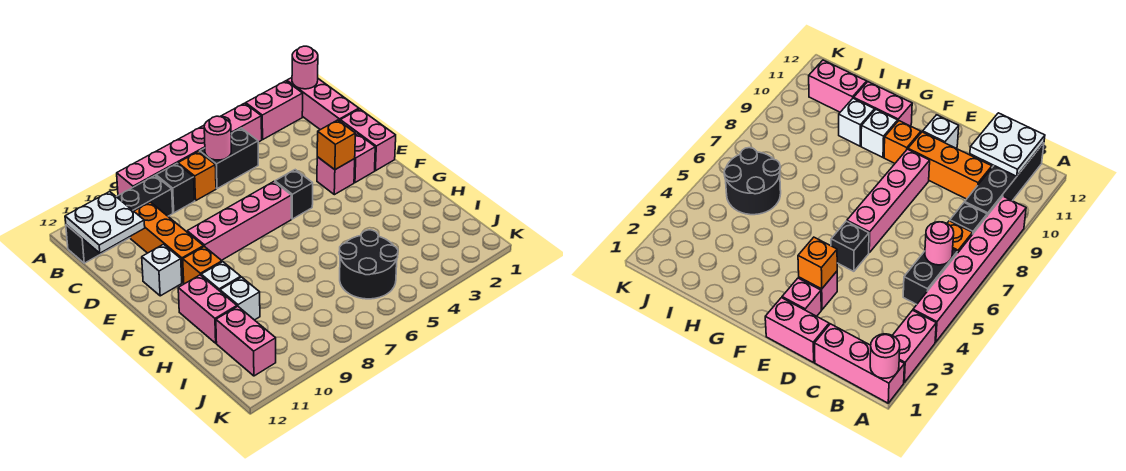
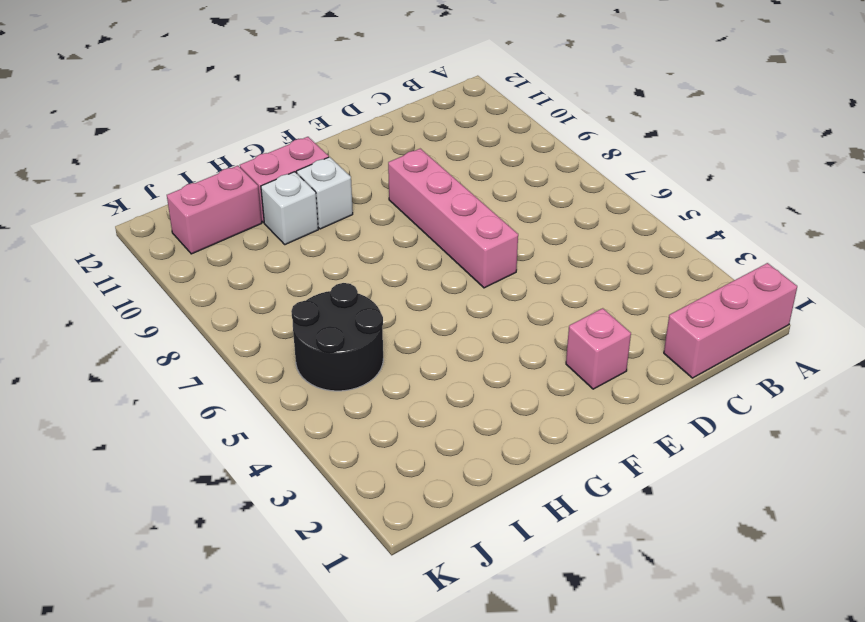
none -> pink brick A2:A3 level 1
none -> pink brick A4:A9 level 1
none -> black brick B5:B6 level 1

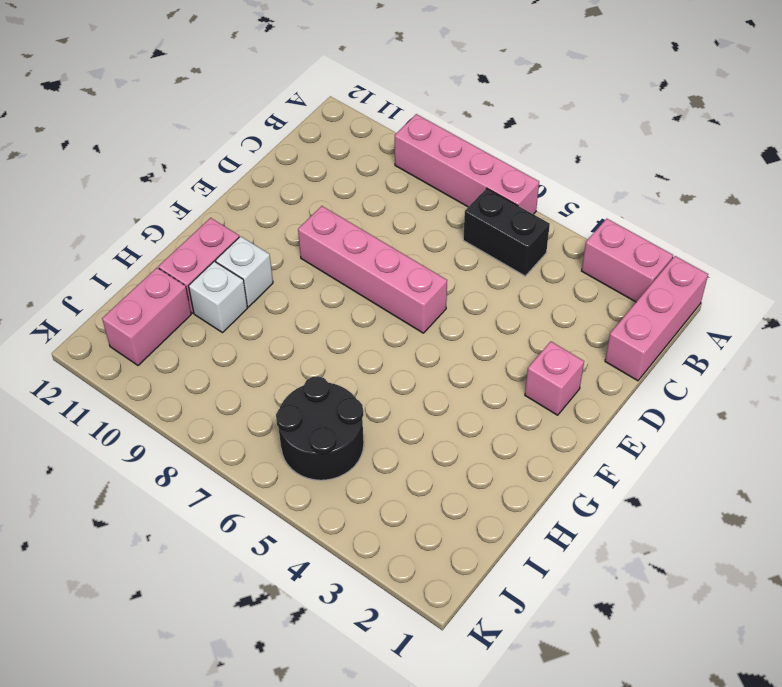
pink brick A6:A9 level 1 -> pink brick A4:A9 level 1
none -> orange brick B7 level 1
none -> black brick B8 level 1
none -> black brick B9:B12 level 1

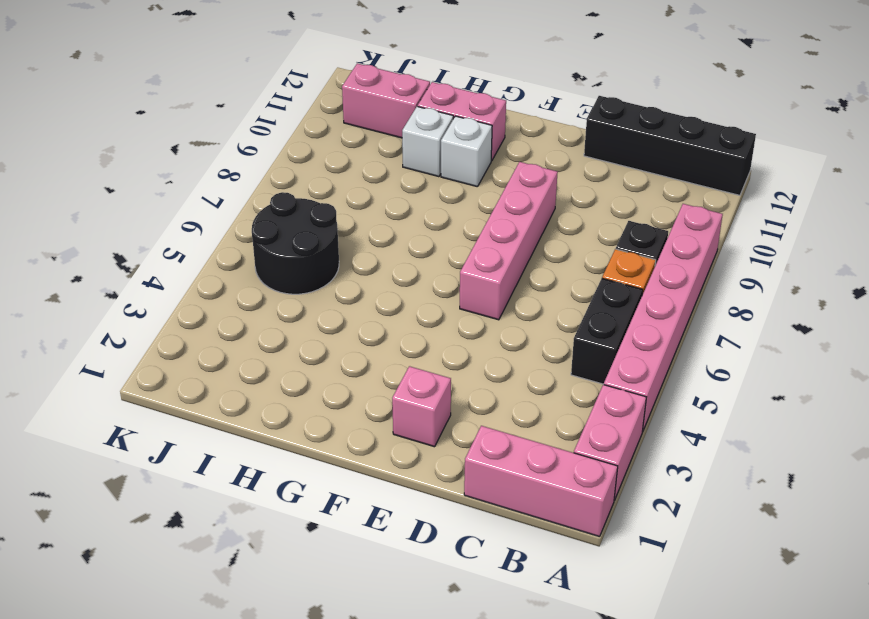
black brick A12:D12 level 1 -> black brick B9:B12 level 1
none -> orange brick C10:E10 level 1
none -> pink brick D1:E1 level 1
none -> pink brick E3 level 1

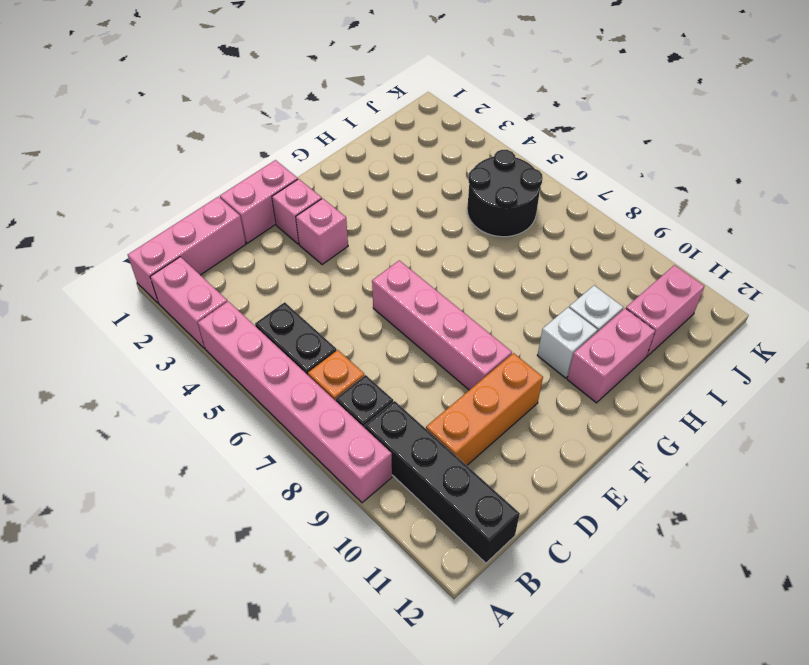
none -> black brick E5 level 1
none -> white brick E11 level 1
none -> orange brick F10 level 1

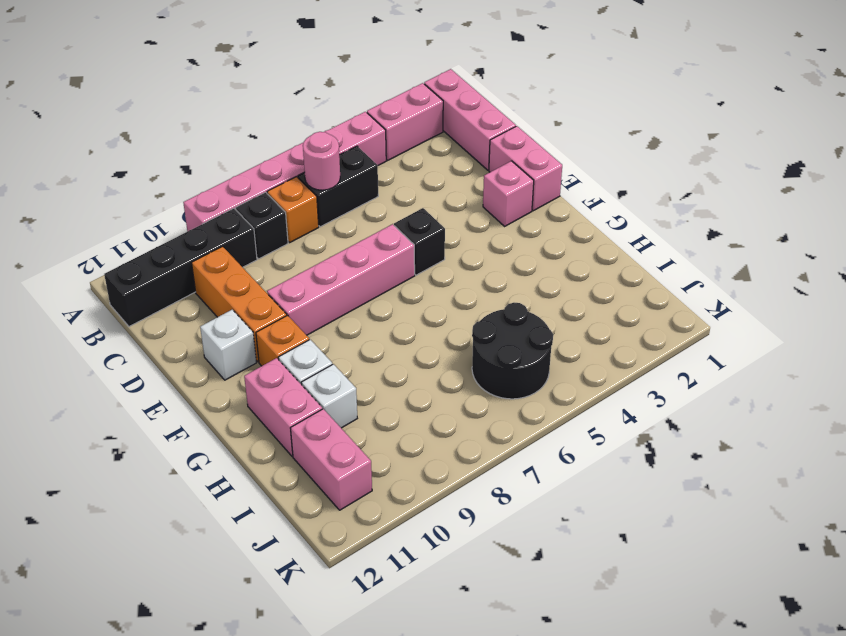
none -> pink brick E3 level 1
none -> pink round brick A1 level 2
none -> white plate B11:C12 level 2

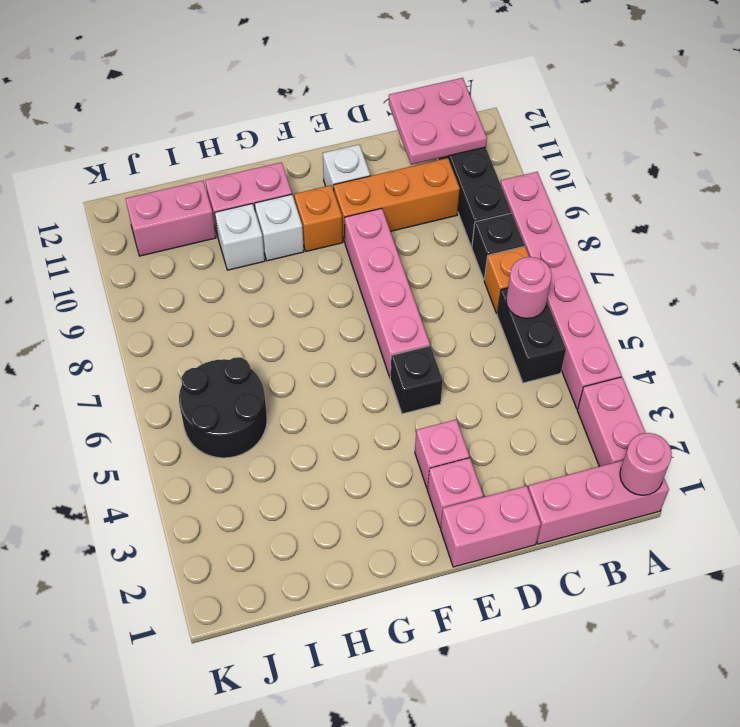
pink plate B11:C12 level 2 -> white plate B11:C12 level 2
none -> orange brick E3 level 2

